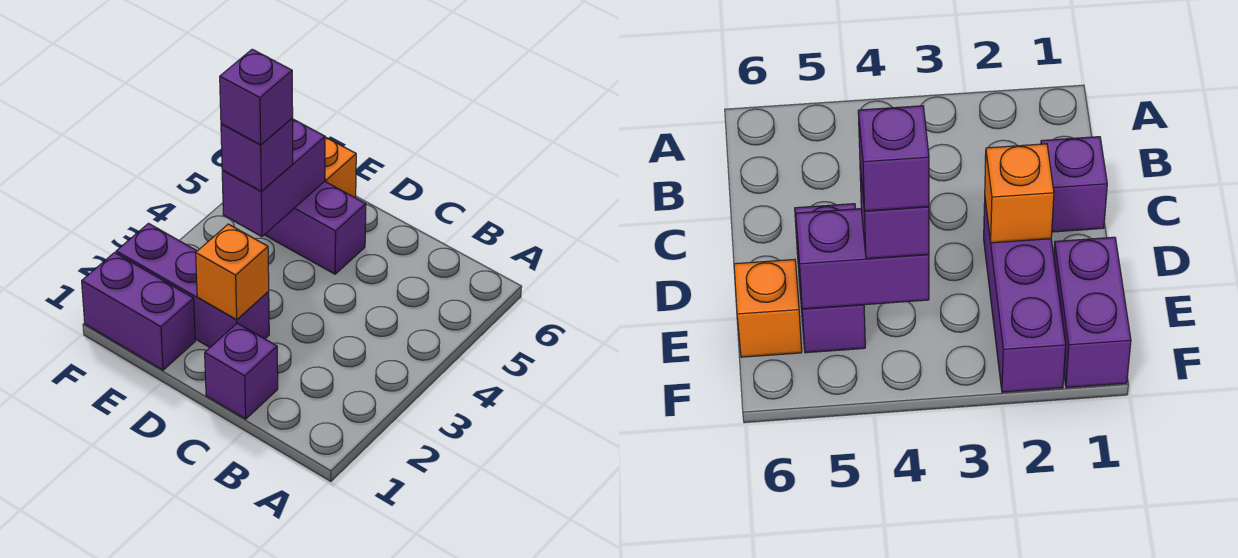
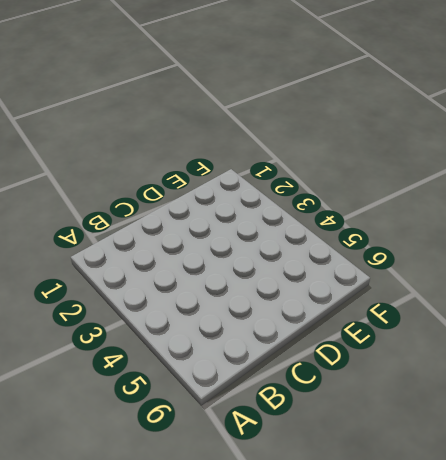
none -> purple brick C1 level 1
none -> purple brick D2:F2 level 1

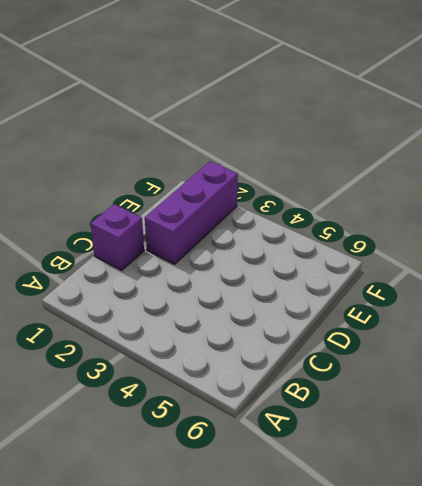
none -> purple brick D5:E5 level 1
none -> purple brick E1:F1 level 1

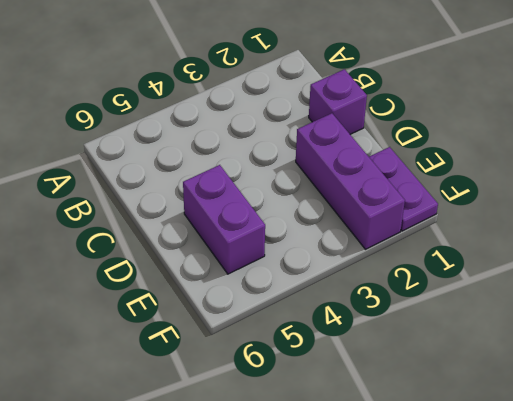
purple plate E1:F1 level 1 -> purple brick E1:F1 level 1
none -> orange brick E6 level 1
none -> orange brick D2 level 2

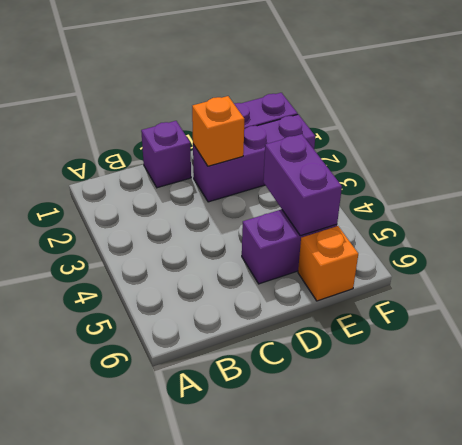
none -> purple brick E4 level 3
none -> purple brick E4 level 4

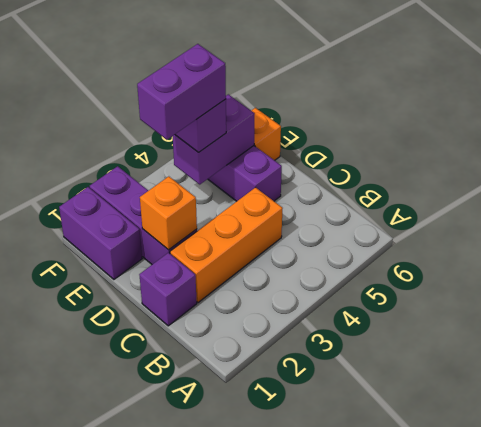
orange brick C2:C4 level 1 -> none
purple brick E3:E4 level 4 -> purple brick E4 level 4

